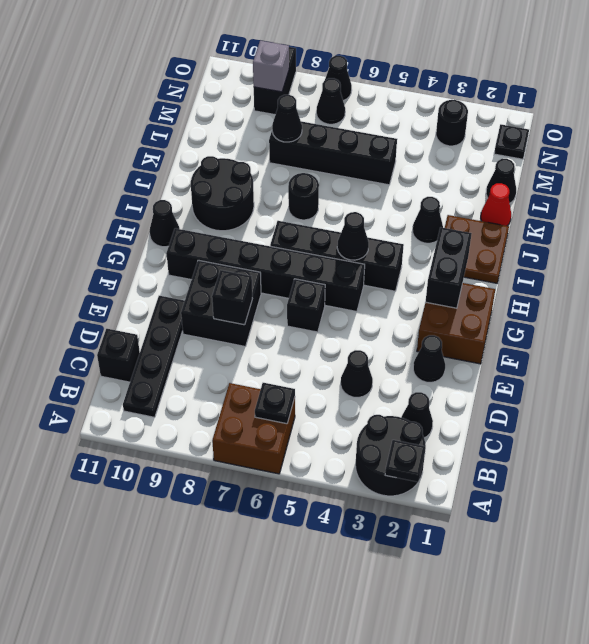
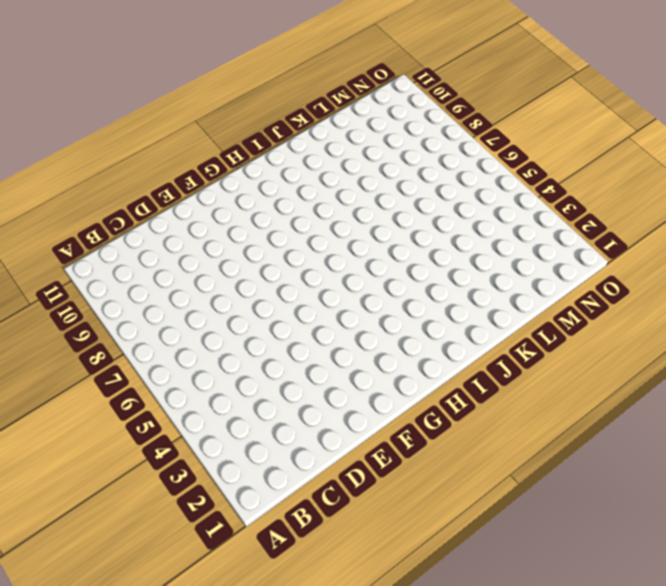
none -> black round brick A2:B3 level 1
none -> brown brick A6:B7 level 1
none -> black plate B10:E10 level 1
none -> black cone C2 level 1

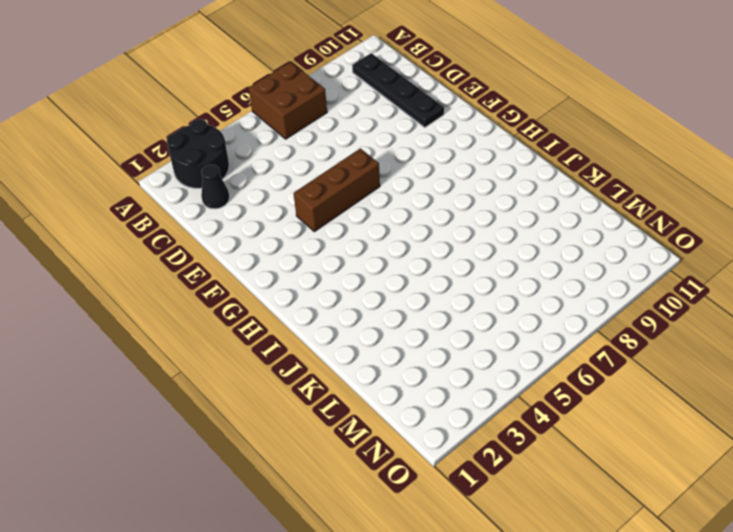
brown brick F4:F6 level 1 -> black brick F6 level 1
none -> black brick C11 level 1
none -> black cone D4 level 1
none -> black cone E2 level 1
none -> black brick E8:F9 level 1

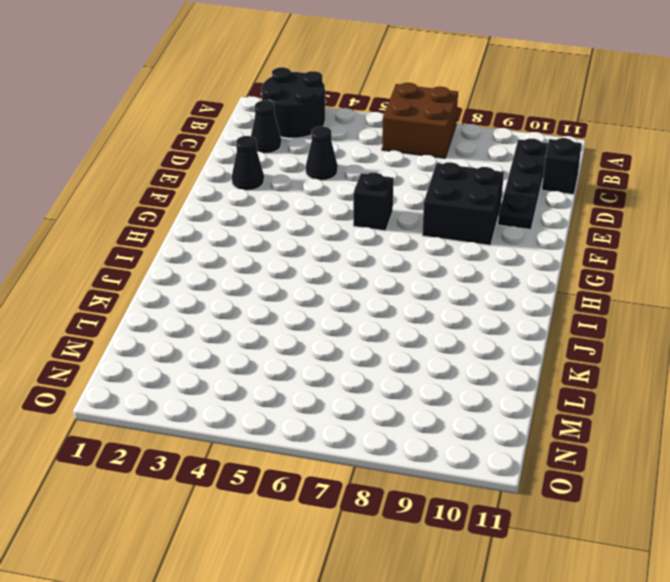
none -> brown brick F1:G2 level 1
none -> black brick G5:G10 level 1
none -> black brick H4:H7 level 1
none -> black cone H11 level 1

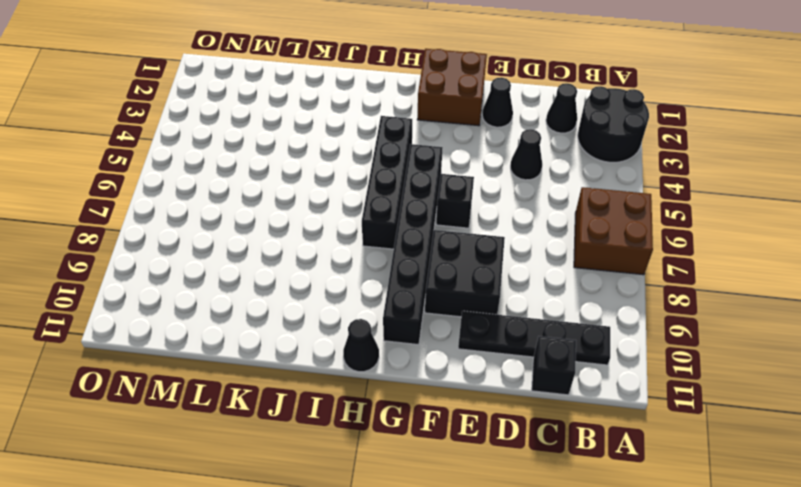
none -> brown plate I1:J2 level 1
none -> black round brick I9:J10 level 1
none -> black cone J3 level 1
none -> black round brick J7 level 1

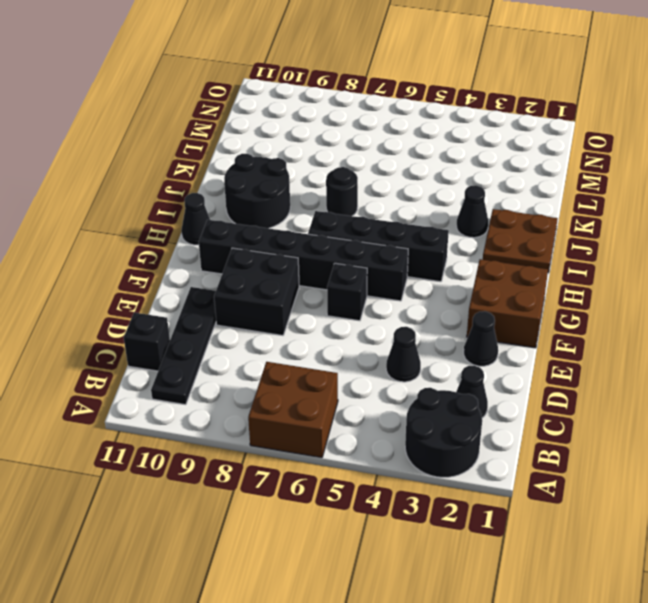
none -> red cone K1 level 1
none -> black cone L1 level 1
none -> black brick L5:L8 level 1
none -> black plate N1 level 1

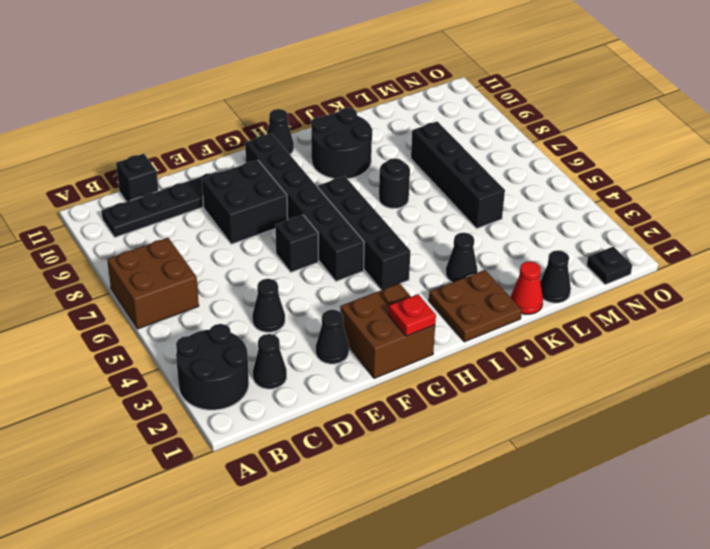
red plate G1 level 2 -> none
none -> black round brick N3 level 1
none -> black cone N7 level 1
none -> black brick N9:O9 level 1
none -> black cone O7 level 1

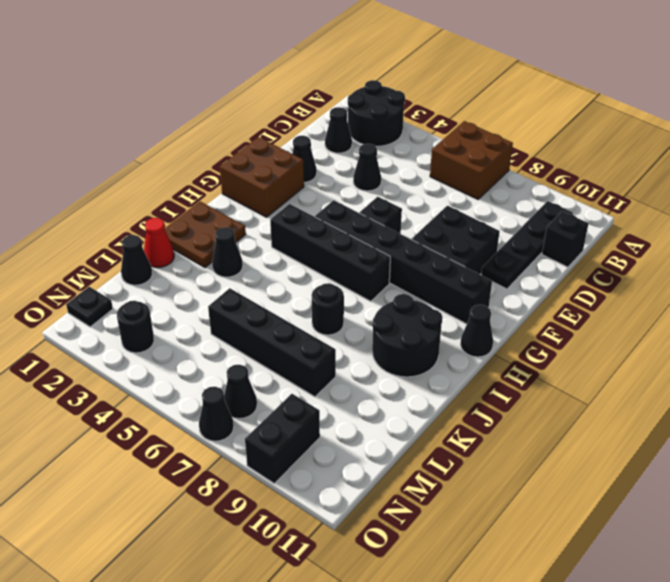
none -> black plate A2 level 2
none -> black plate B6 level 2
none -> black brick E8 level 2
none -> black brick G2:H2 level 2

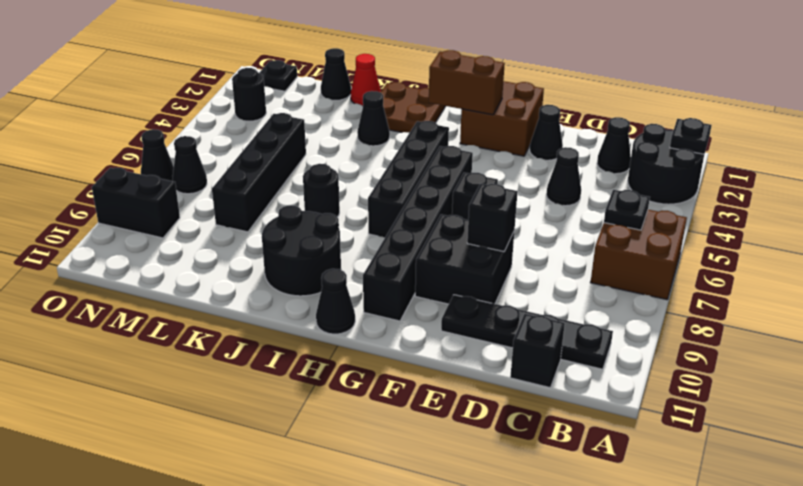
brown brick G2:H2 level 2 -> black brick G2:H2 level 2
none -> black cone H5 level 2
none -> black cone L8 level 2
none -> grey brick N9 level 2

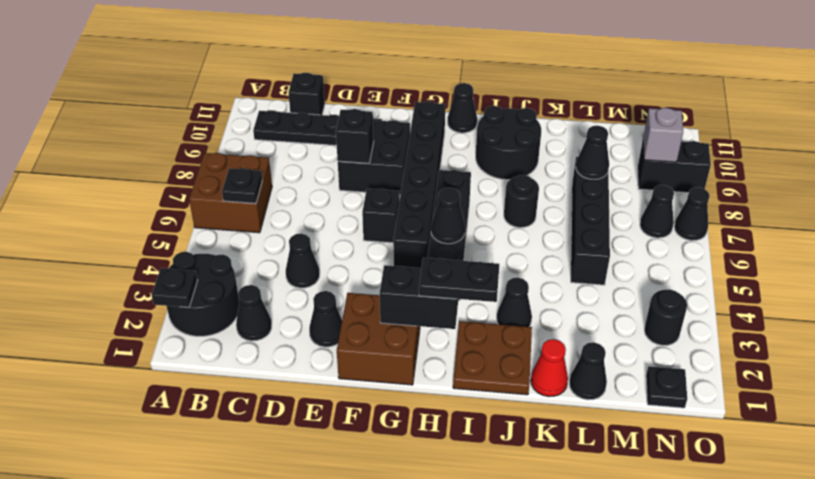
black plate H2:I2 level 3 -> none

